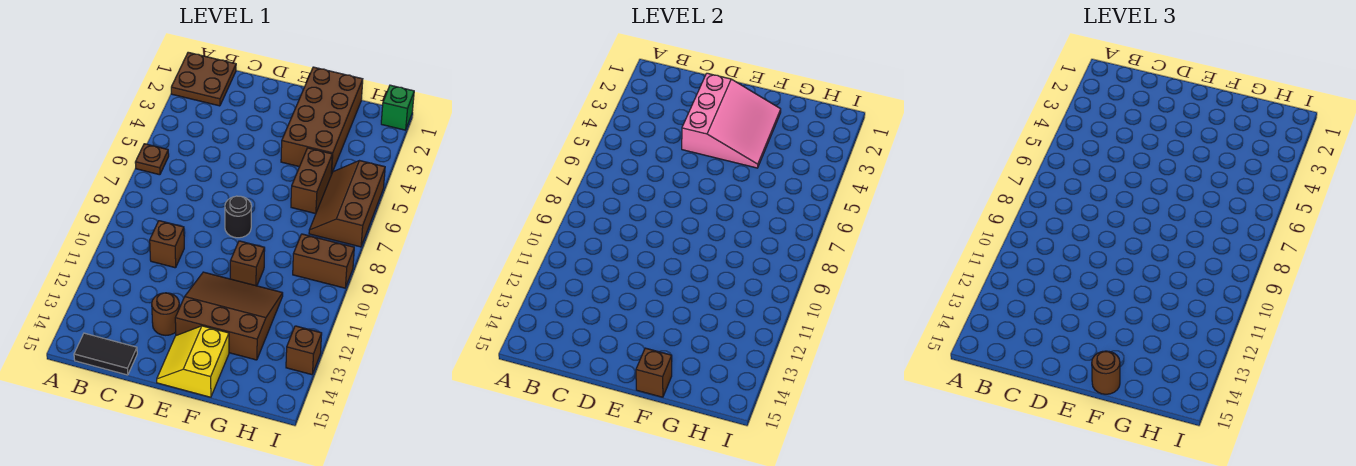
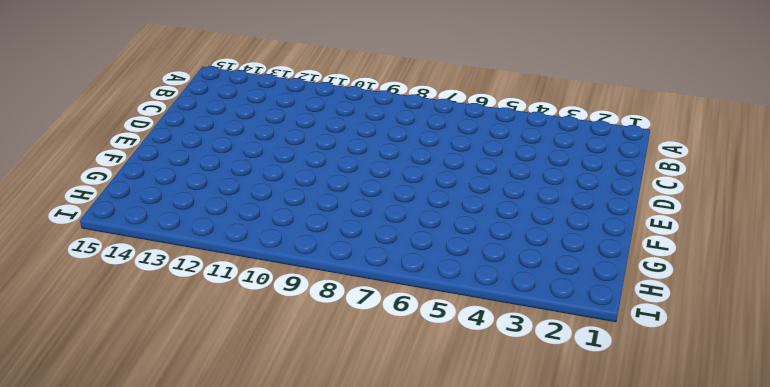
none -> brown plate A1:B2 level 1
none -> brown plate A6 level 1
none -> black tile B15:C15 level 1

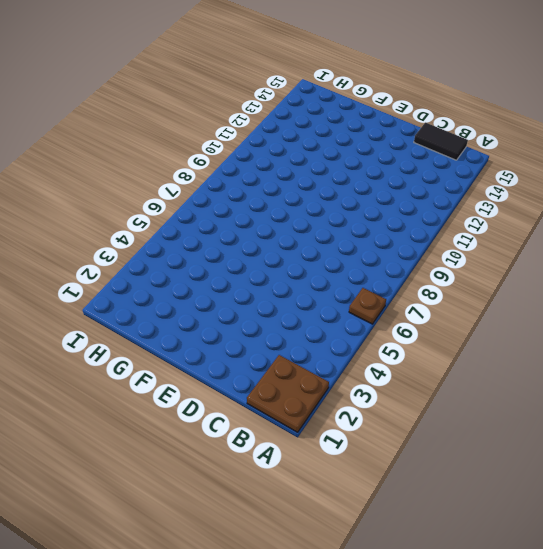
none -> brown brick C10 level 1
none -> brown round brick D13 level 1
none -> black round brick E8 level 1

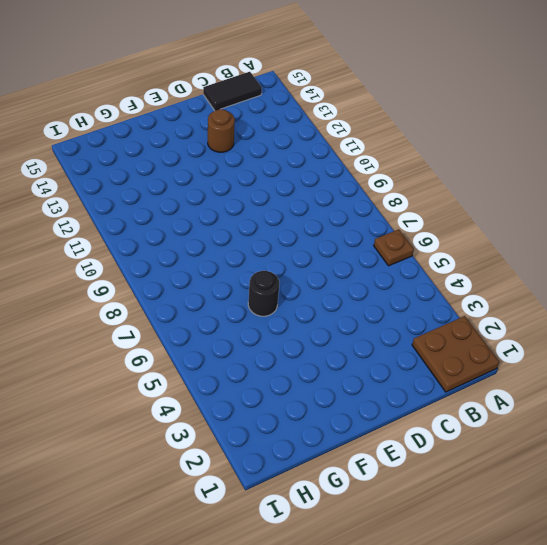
black round brick F6 level 1 -> black round brick E8 level 1
none -> brown brick C10 level 1
none -> brown slope E11:G13 level 1 top 13
none -> yellow slope E14:F15 level 1 top F

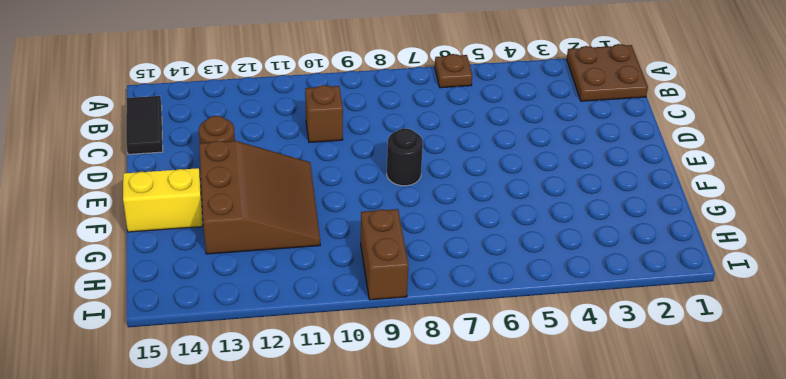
none -> brown brick F1:G4 level 1
none -> brown brick F10 level 1
none -> brown brick G5:G6 level 1

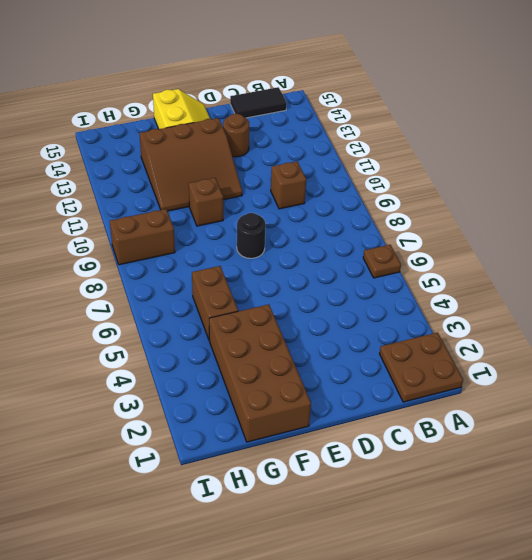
none -> brown slope H5:I7 level 1 top I
none -> green brick I1 level 1
none -> brown brick I13 level 1

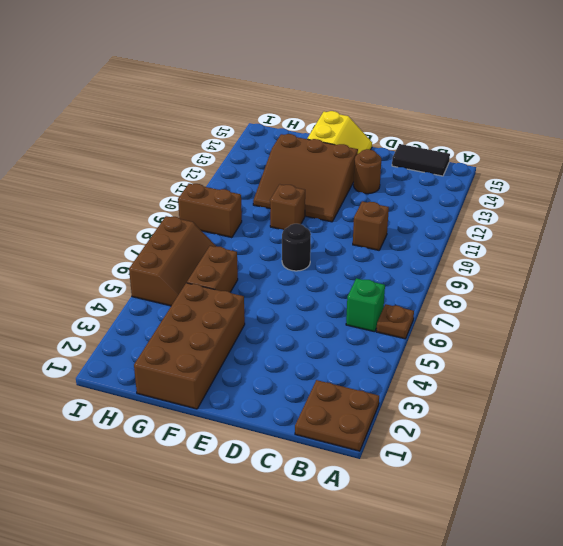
green brick B6 level 1 -> green brick I1 level 1
none -> brown brick I13 level 1
none -> pink slope D2:F4 level 2 top D
none -> brown brick F15 level 2

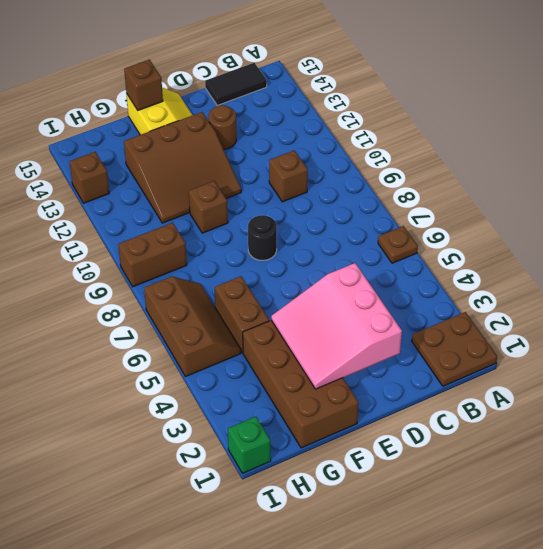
none -> brown round brick F15 level 3

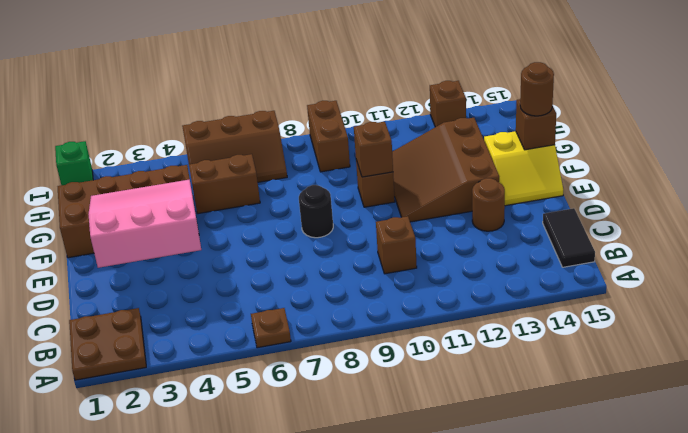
brown brick F10 level 2 -> none

